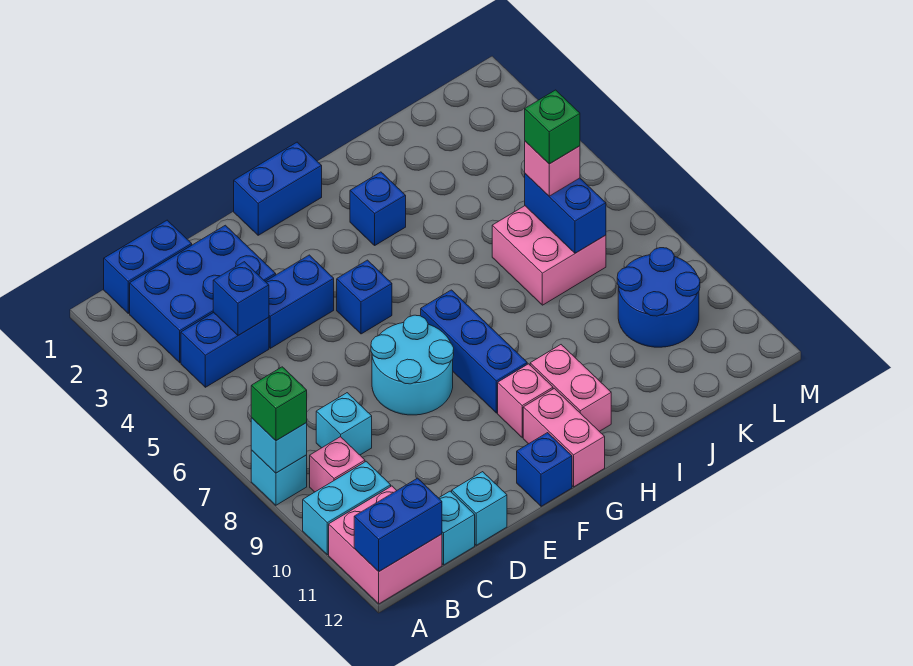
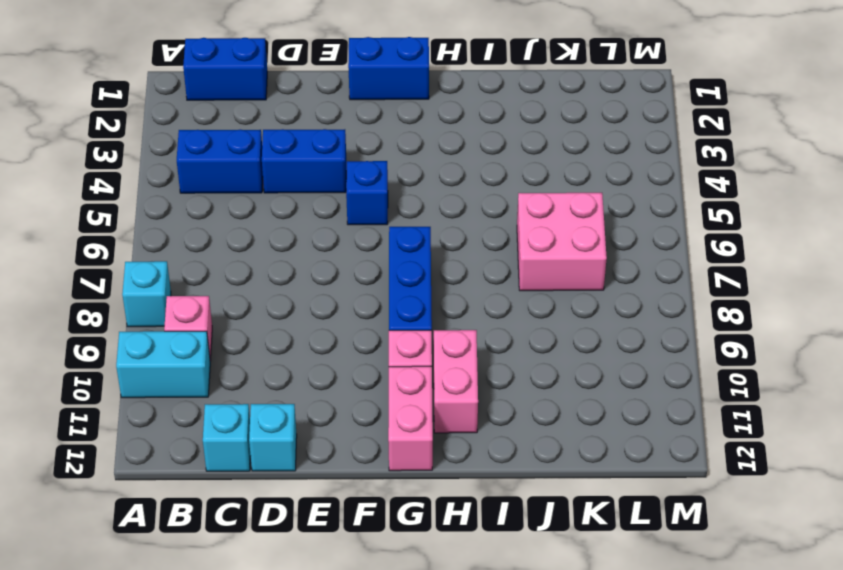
none -> pink brick A11:B12 level 1
none -> blue brick B2:D3 level 1
none -> cyan brick C8 level 1

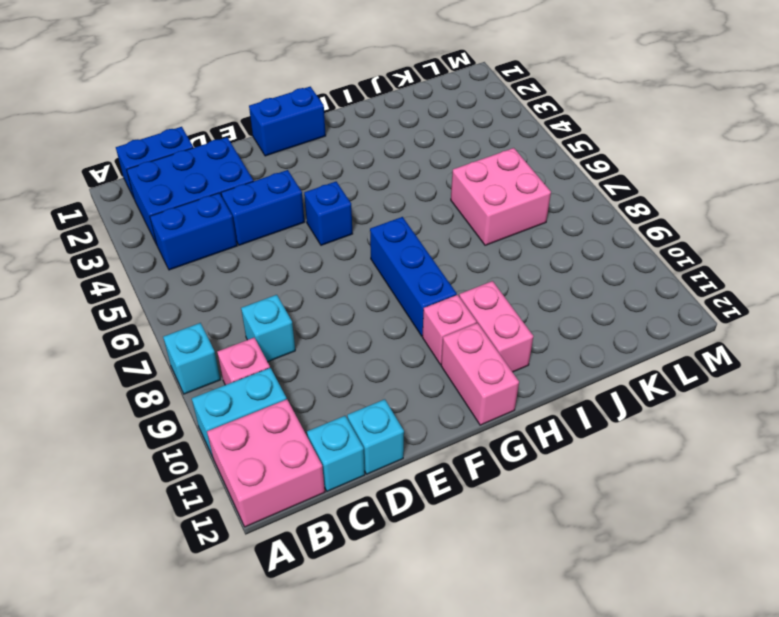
none -> cyan round brick E7:F8 level 1
none -> blue brick F12 level 1
none -> blue brick H3 level 1

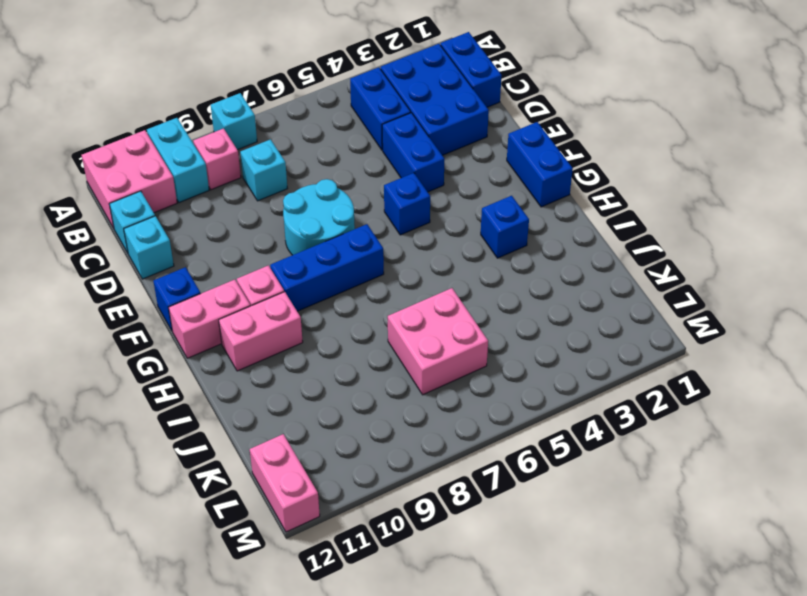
pink brick L12:M12 level 1 -> none
none -> blue round brick K9:L10 level 1
none -> cyan brick A8 level 2
none -> blue brick A12:B12 level 2

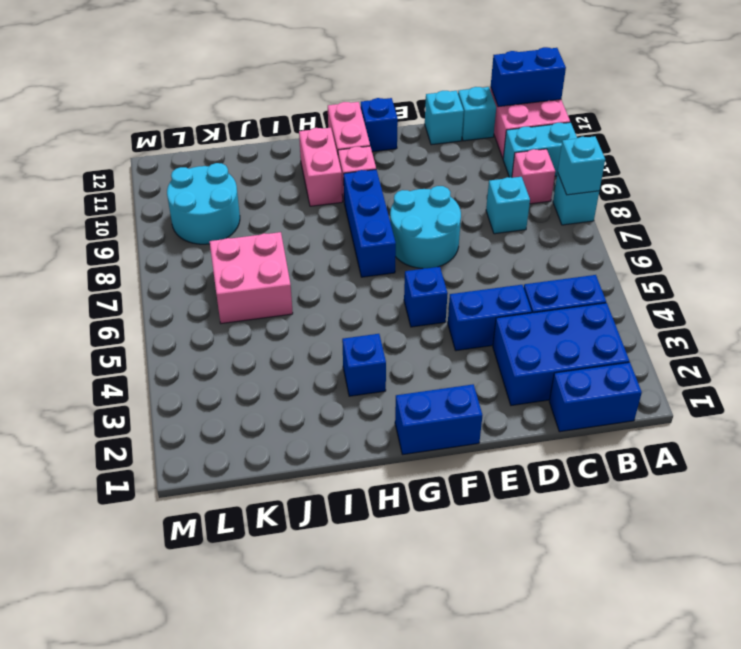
cyan round brick K9:L10 level 1 -> blue round brick K9:L10 level 1
none -> blue brick C4 level 2
none -> blue brick K6:K7 level 2
none -> green brick A8 level 3

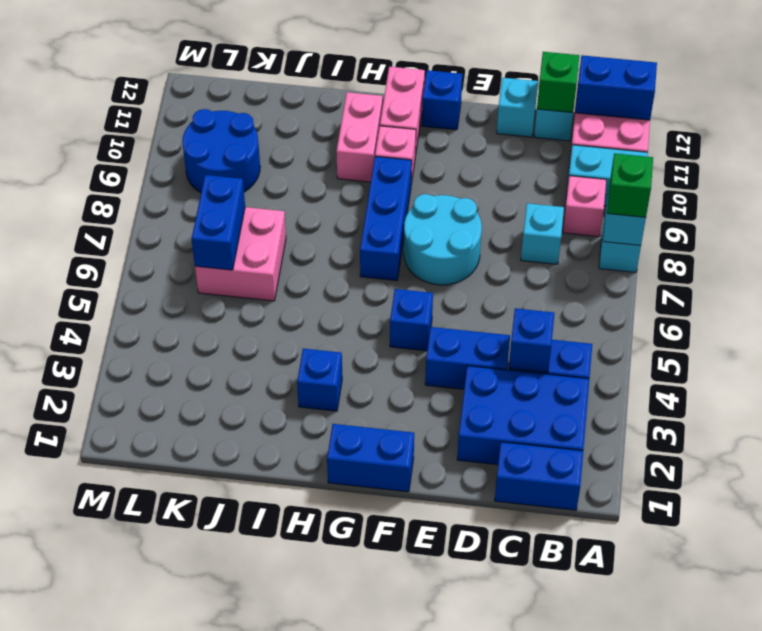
green brick C12 level 2 -> green brick K6 level 4
none -> pink brick K6 level 3

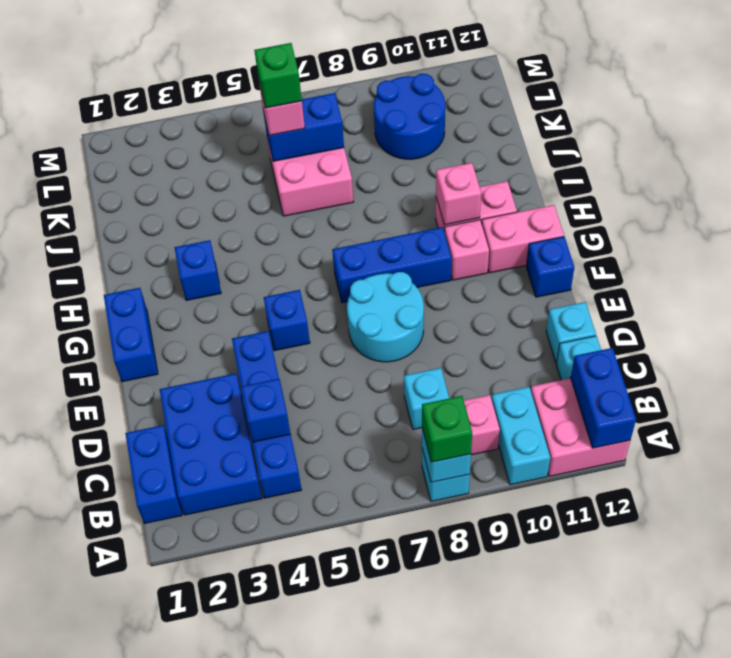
pink brick H10 level 2 -> none

